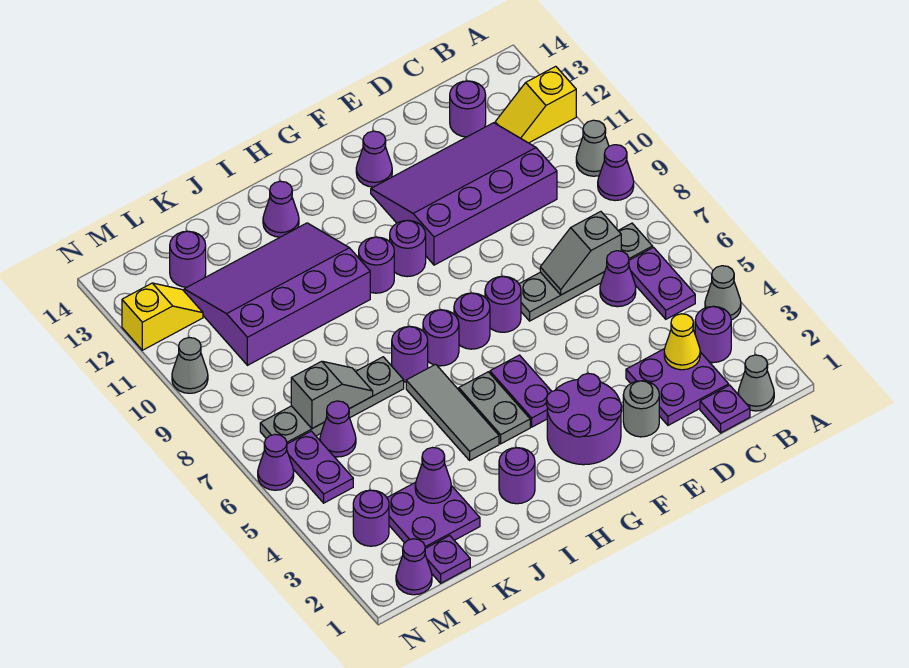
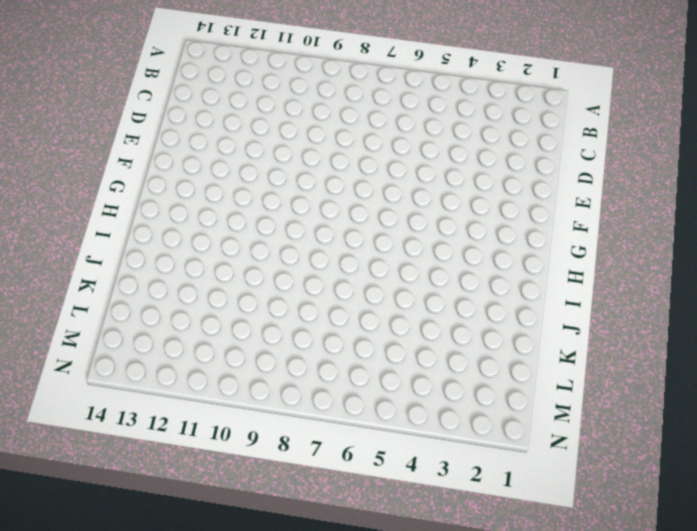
none -> grey cone A4 level 1
none -> purple cone A9 level 1
none -> grey cone A10 level 1
none -> yellow slope A12:B12 level 1 top A

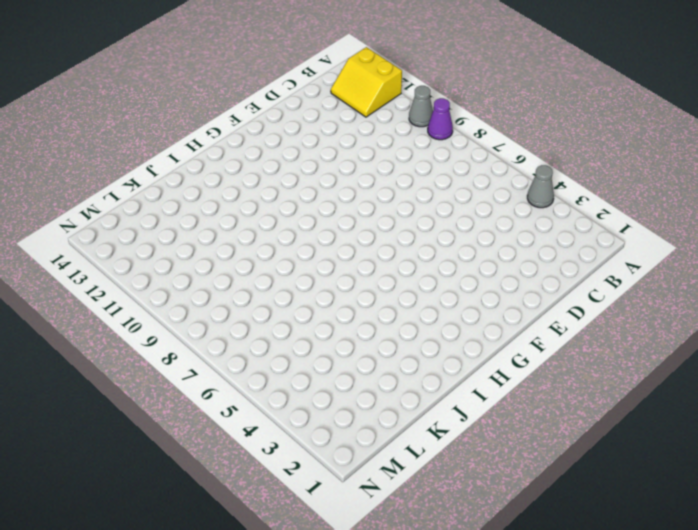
yellow slope A12:B13 level 1 top A -> yellow slope A12:B12 level 1 top A
none -> grey cone B1 level 1
none -> purple round brick B3 level 1
none -> purple plate B5:B6 level 1
none -> grey plate B7:E7 level 1

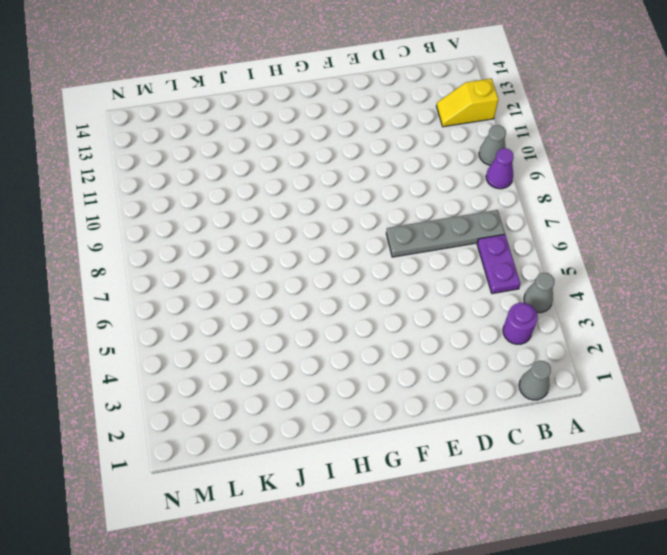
none -> purple plate C1 level 1
none -> purple plate C2:D3 level 1
none -> purple cone C6 level 1
none -> purple slope C10:F12 level 1 top 10

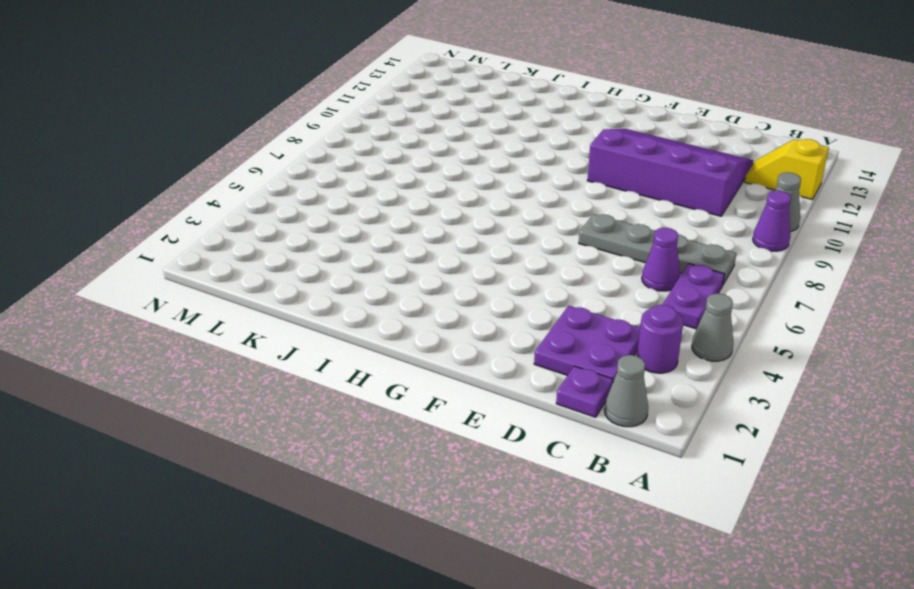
none -> purple round brick C13 level 1
none -> grey round brick E2 level 1
none -> purple round brick F2:G3 level 1
none -> purple round brick F7 level 1

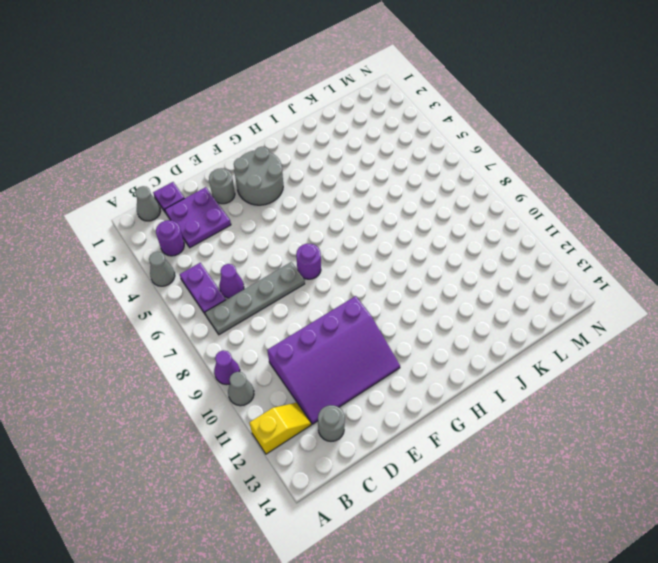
grey round brick C13 level 1 -> purple round brick C13 level 1
grey round brick F2:G3 level 1 -> purple round brick F2:G3 level 1
none -> purple cone F13 level 1
none -> purple plate G4:G5 level 1
none -> purple round brick G7 level 1
none -> purple round brick G10 level 1

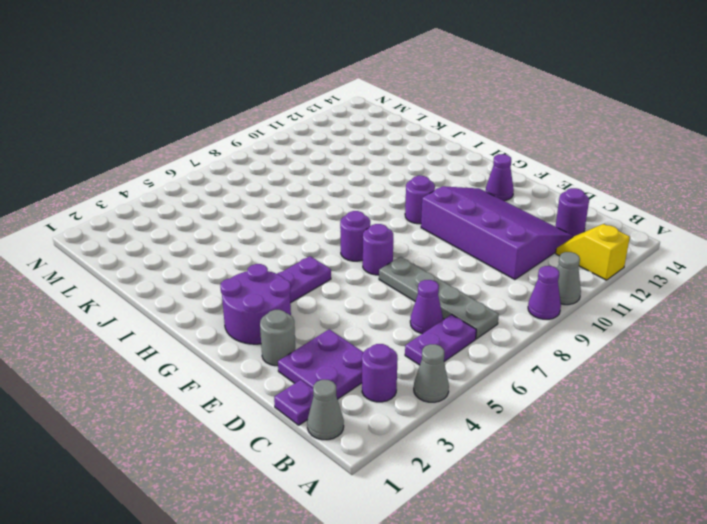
none -> grey plate H4:H5 level 1
none -> purple round brick H7 level 1
none -> purple round brick H10 level 1
none -> purple round brick I2 level 1

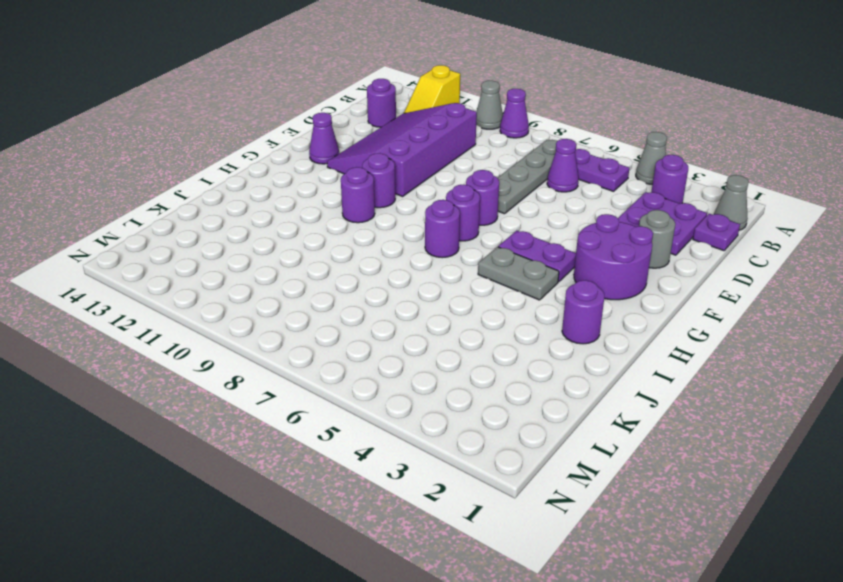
none -> grey tile I4:I6 level 1
none -> purple round brick I7 level 1
none -> purple slope I10:L12 level 1 top 10
none -> purple cone I13 level 1

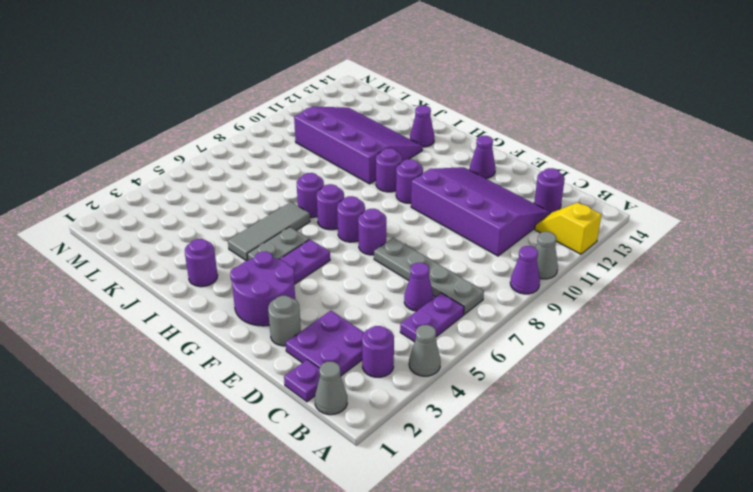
none -> grey plate J7:M7 level 1
none -> purple plate K2:L3 level 1
none -> purple plate L1 level 1
none -> purple cone L6 level 1

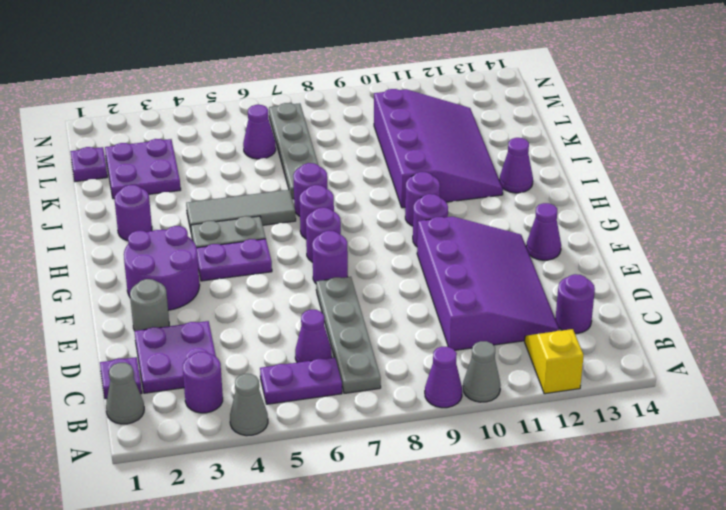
none -> purple round brick L13 level 1
none -> purple cone M1 level 1
none -> purple round brick M3 level 1
none -> purple plate M5:M6 level 1

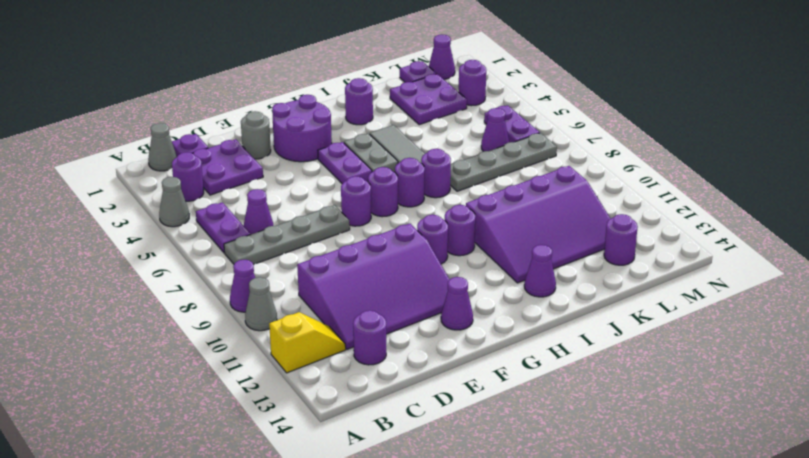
none -> yellow slope M12:N12 level 1 top N
none -> purple cone N6 level 1
none -> grey cone N10 level 1
none -> yellow cone C3 level 2

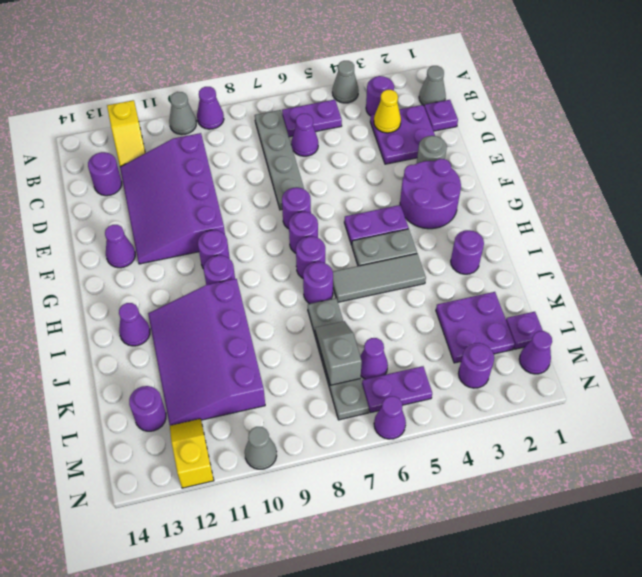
none -> grey slope C7:D7 level 2 top C
none -> purple cone K3 level 2

